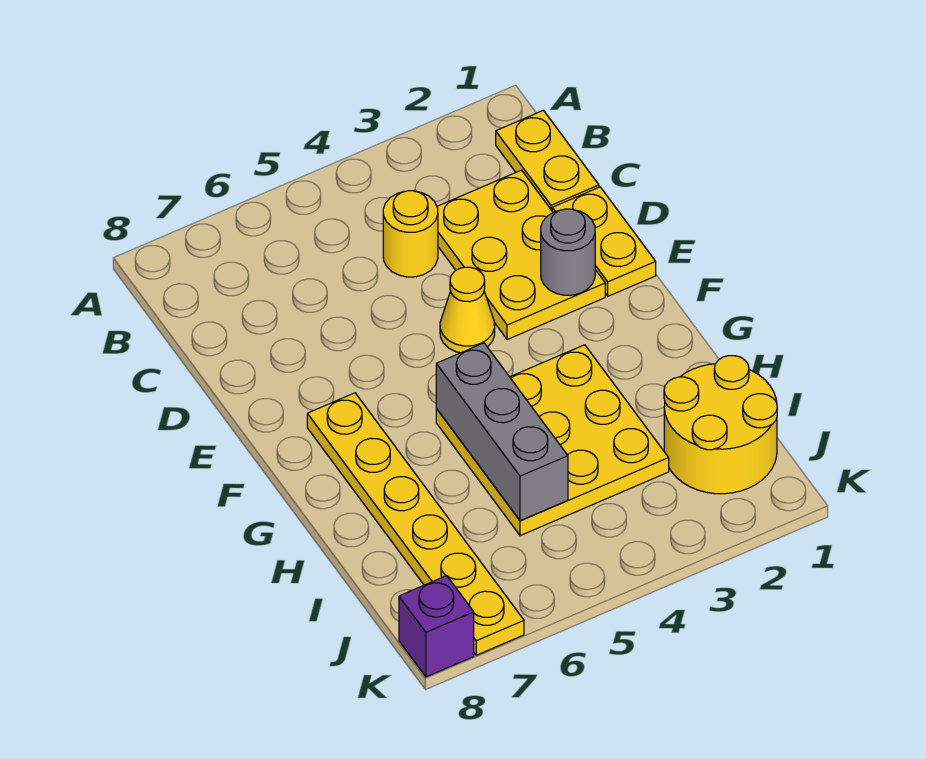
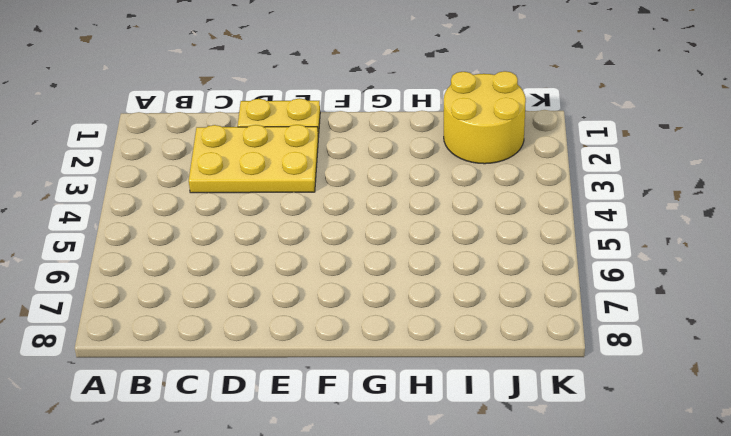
none -> yellow plate B1:C1 level 1
none -> yellow round brick C4 level 1

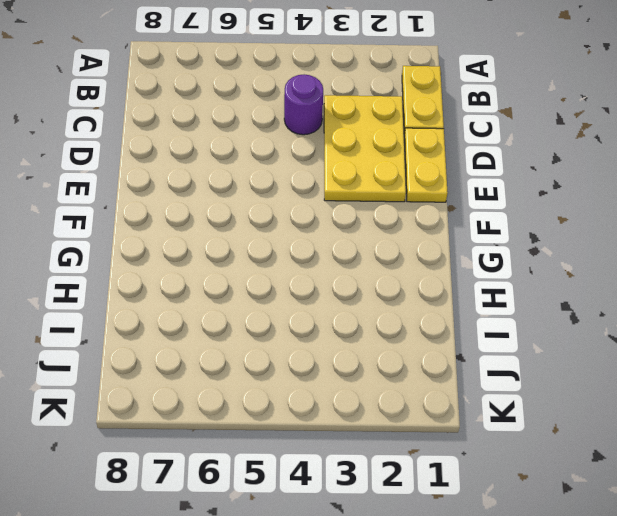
purple round brick C4 level 1 -> yellow round brick C4 level 1
none -> yellow cone E4 level 1
none -> yellow plate F7:K7 level 1

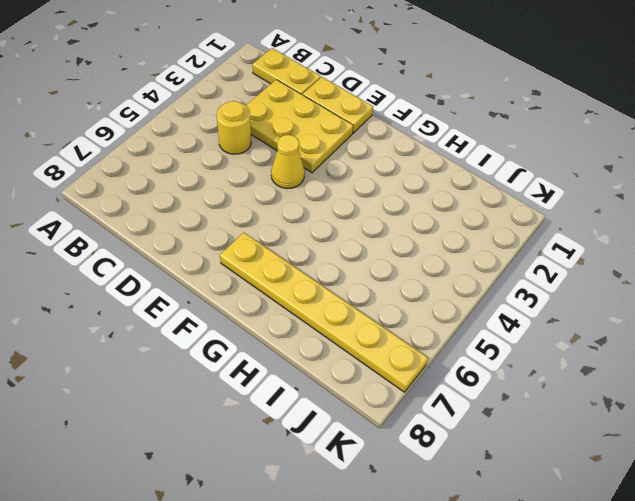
none -> yellow plate G3:I5 level 1
none -> yellow round brick I1:J2 level 1

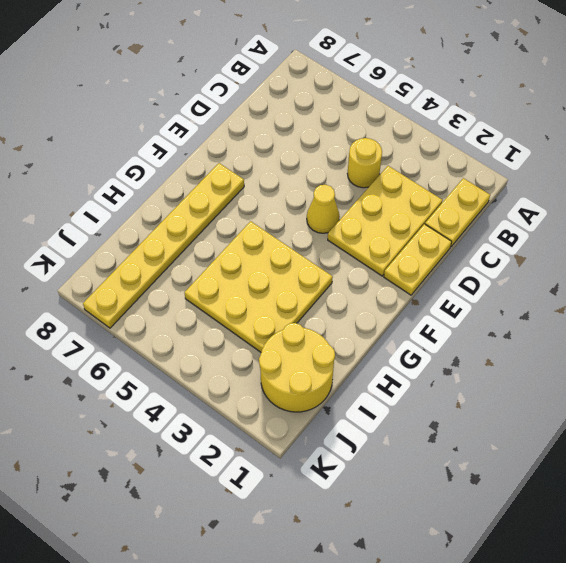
none -> purple brick K8 level 1
none -> grey round brick E2 level 2

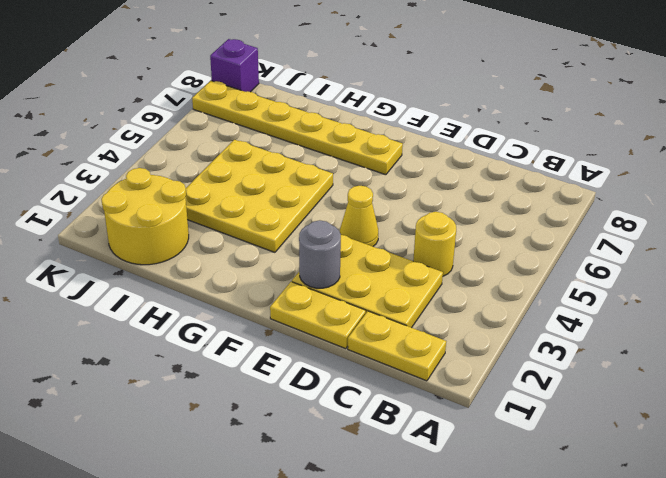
none -> grey brick G5:I5 level 2

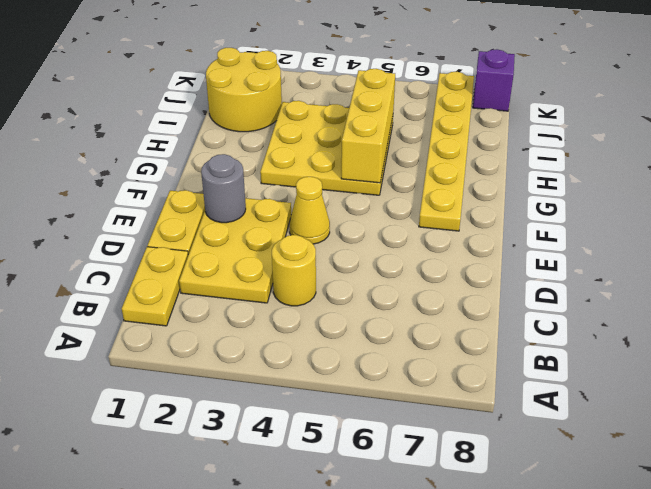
yellow brick G5:I5 level 2 -> grey brick G5:I5 level 2

